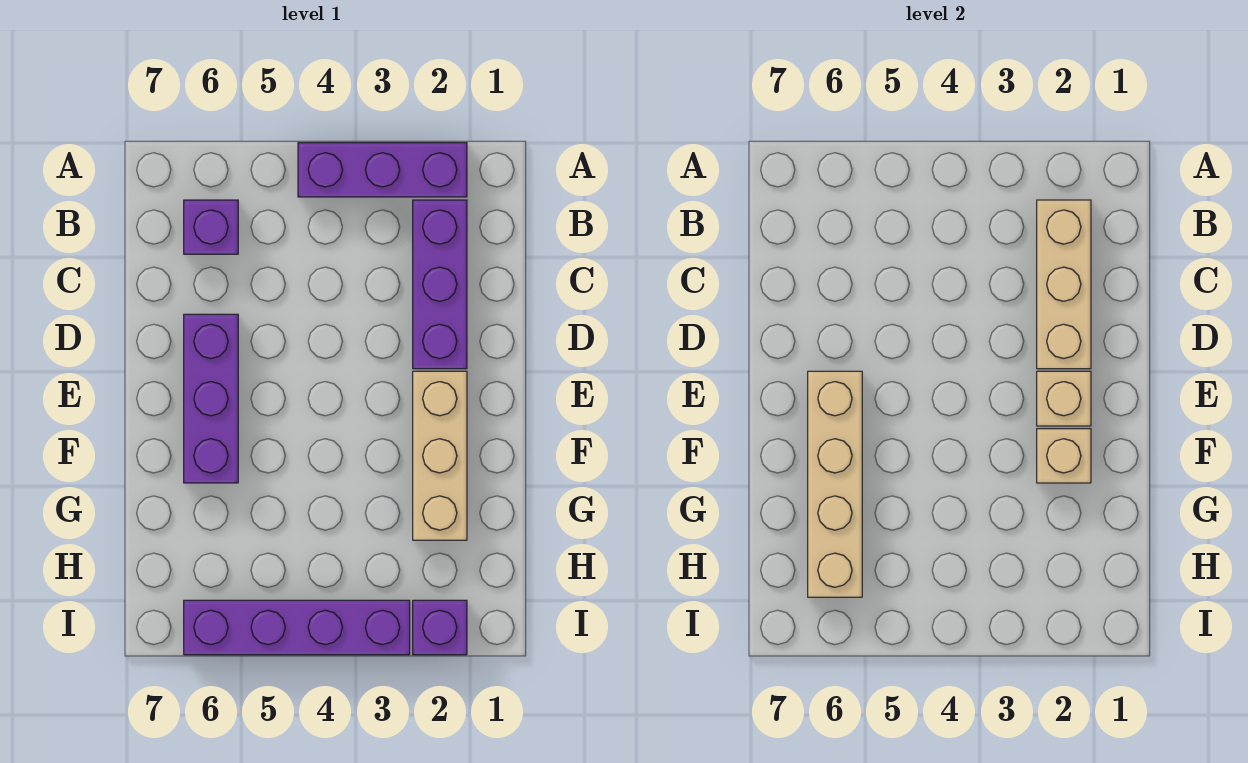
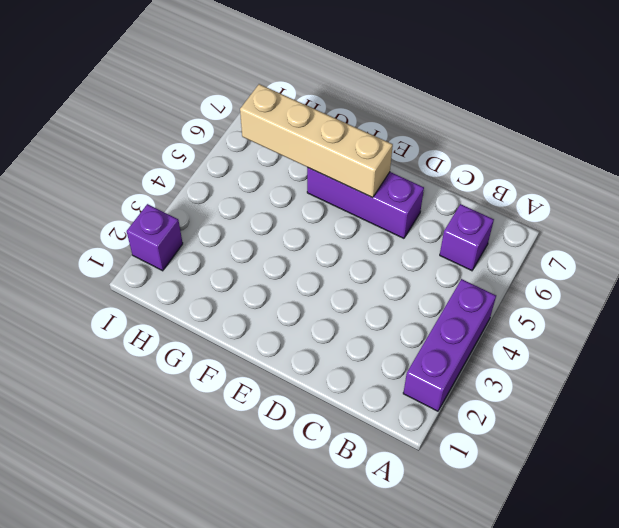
none -> purple brick B2:D2 level 1
none -> tan brick E2:G2 level 1

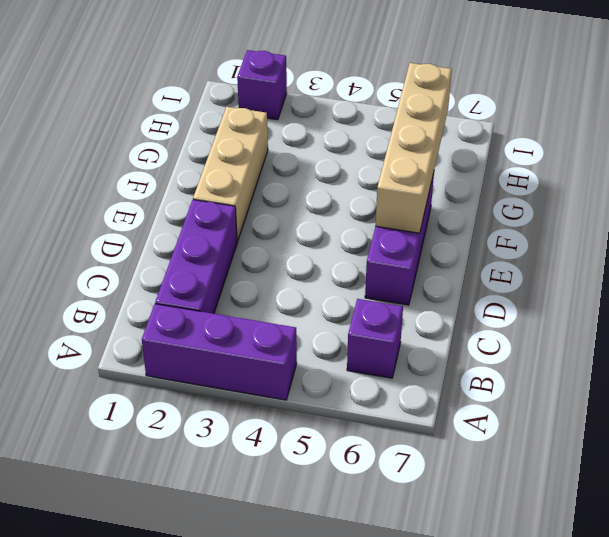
none -> purple brick I3:I6 level 1
none -> tan brick B2:D2 level 2

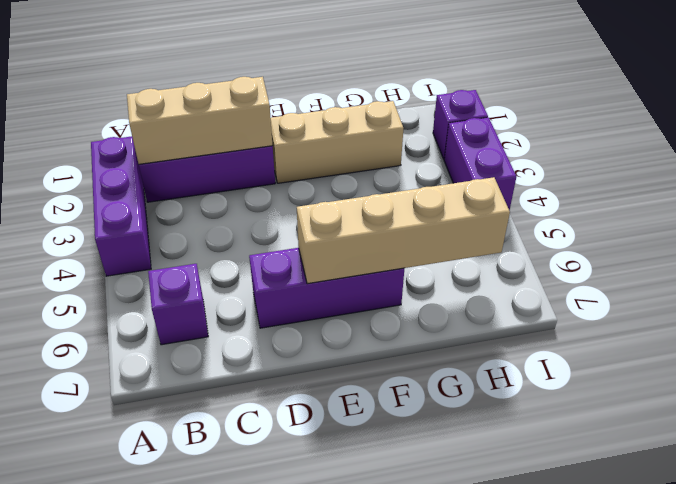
purple brick I3:I4 level 1 -> purple brick I3:I6 level 1
none -> tan brick E2 level 2
none -> tan brick F2 level 2

